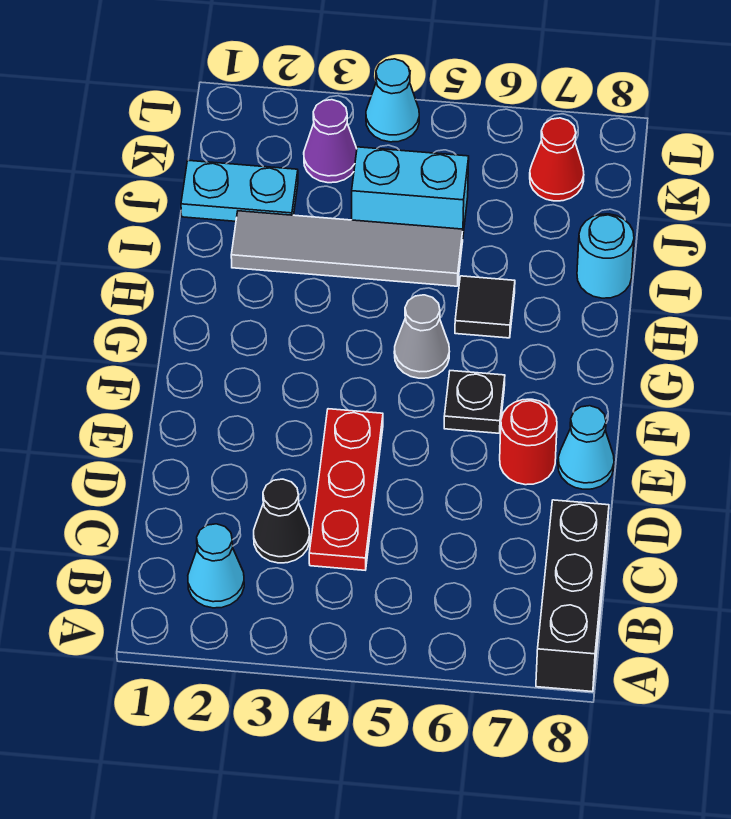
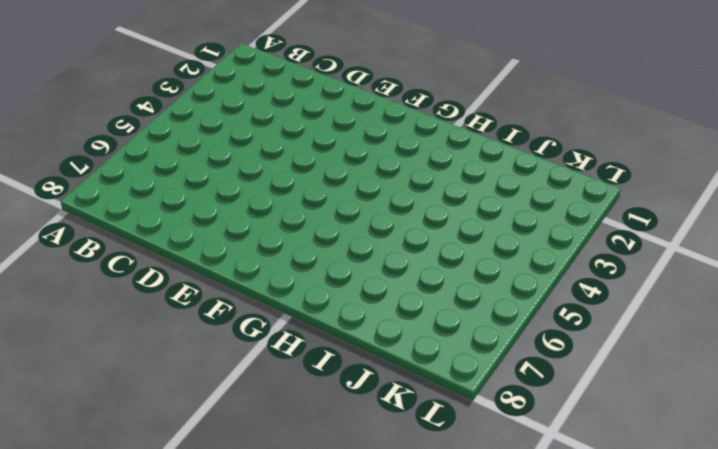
none -> black brick A8:C8 level 1
none -> cyan cone B2 level 1
none -> black cone C3 level 1

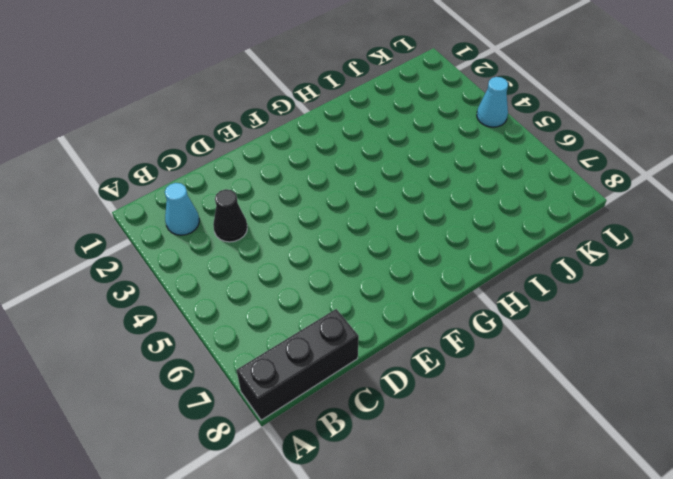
none -> red plate C4:E4 level 1
none -> red round brick E7 level 1
none -> cyan cone E8 level 1

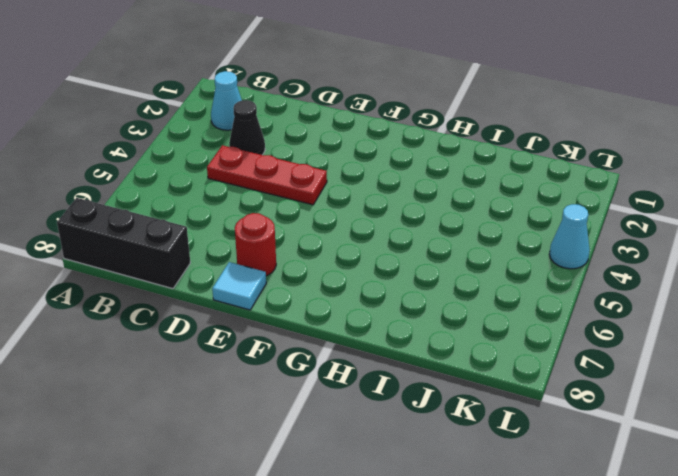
cyan tile E8 level 1 -> cyan cone E8 level 1
none -> black plate F6 level 1
none -> grey cone G5 level 1
none -> black tile H6 level 1

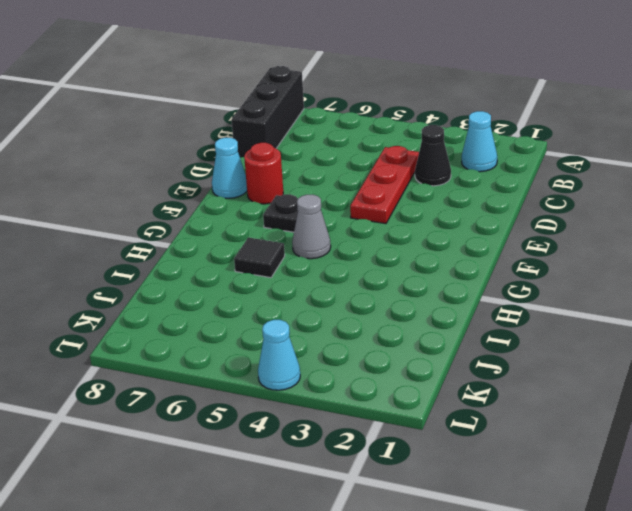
none -> grey tile I2:I5 level 1
none -> cyan round brick I8 level 1
none -> cyan plate J1:J2 level 1

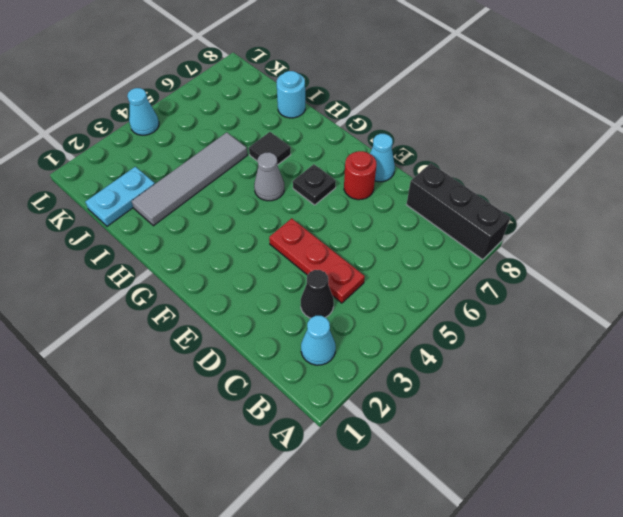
none -> cyan brick J4:J5 level 1
none -> purple cone K3 level 1
none -> red cone K7 level 1

